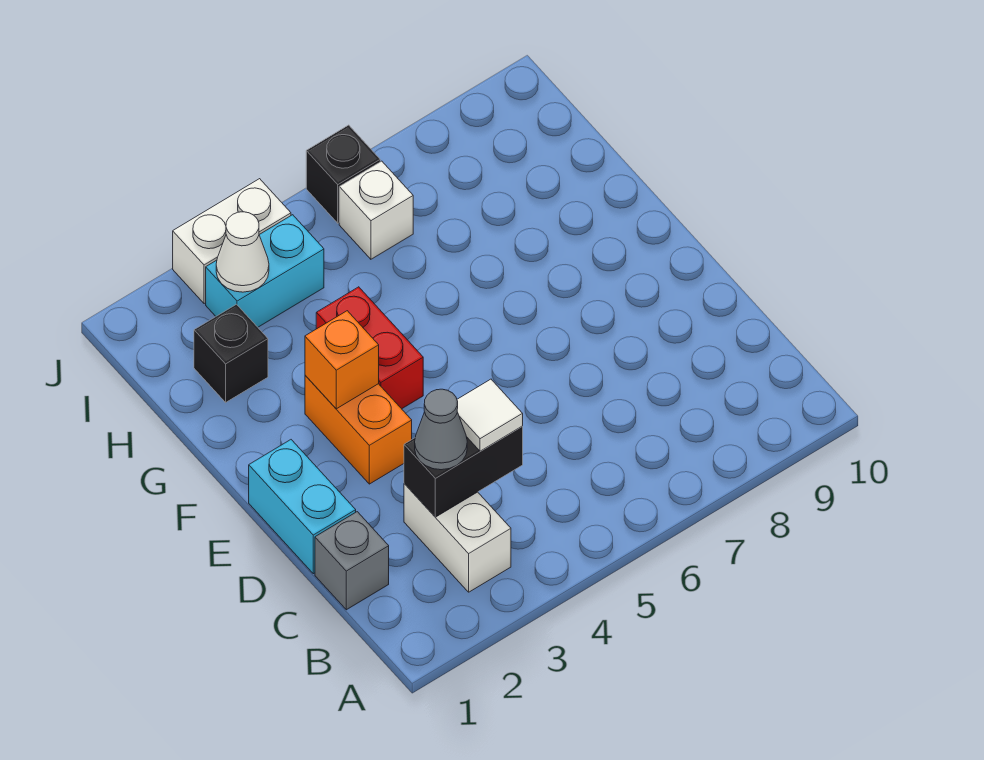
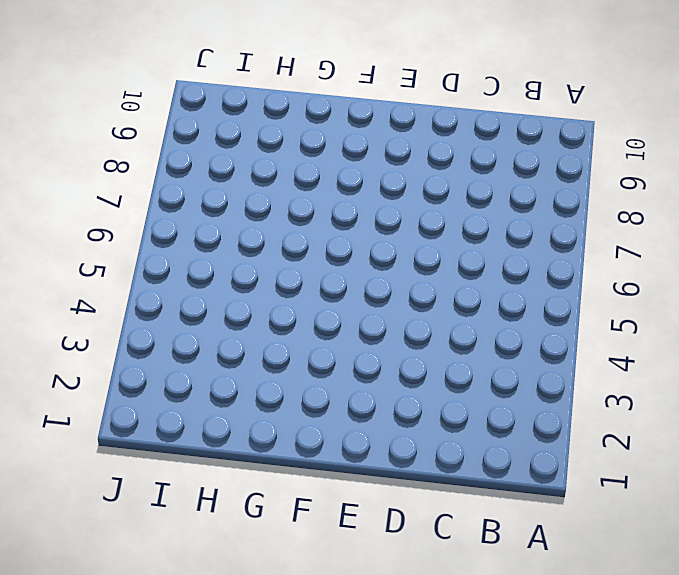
none -> white brick B3:C3 level 1
none -> grey brick C1 level 1
none -> cyan brick D1:E1 level 1

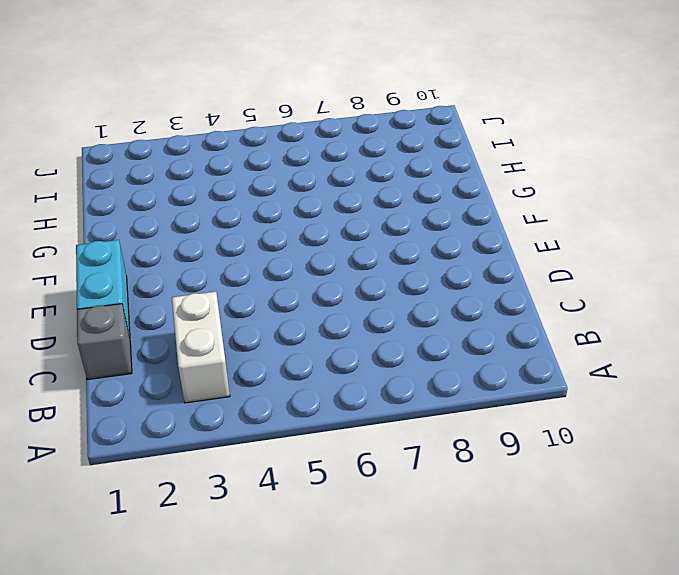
none -> orange brick E3:F3 level 1
none -> red brick F4:G4 level 1
none -> black brick H2 level 1

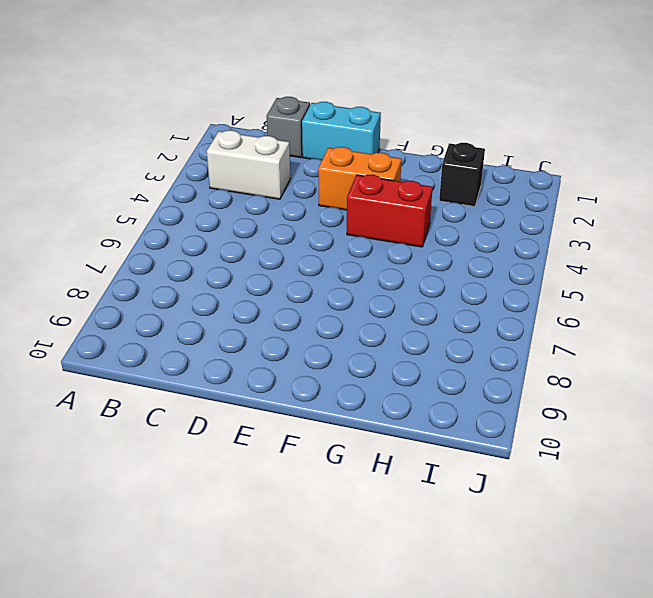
none -> cyan brick I3:I4 level 1
none -> white brick I6 level 1
none -> white brick J3:J4 level 1

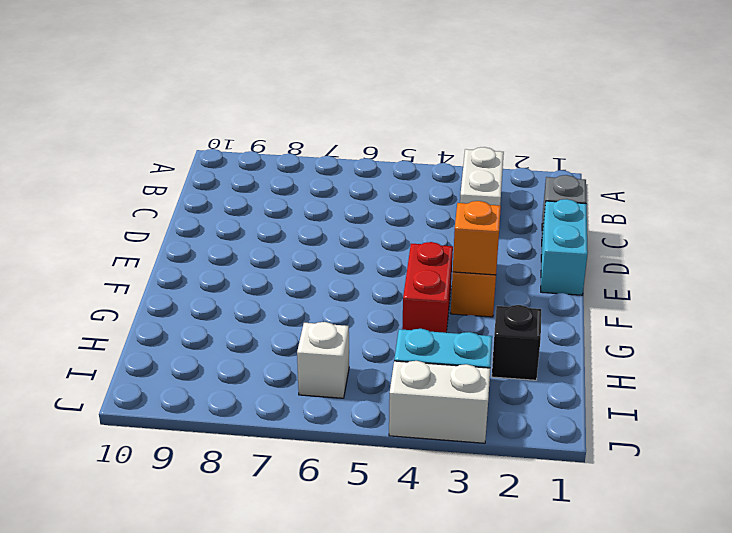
none -> black brick J6 level 1
none -> black brick C3:C4 level 2
none -> white cone I3 level 2

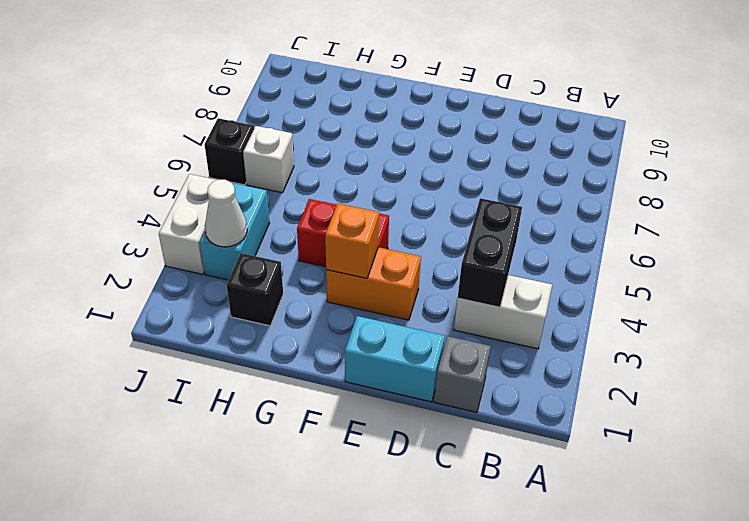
none -> grey cone C3 level 3
none -> white tile C4 level 3

